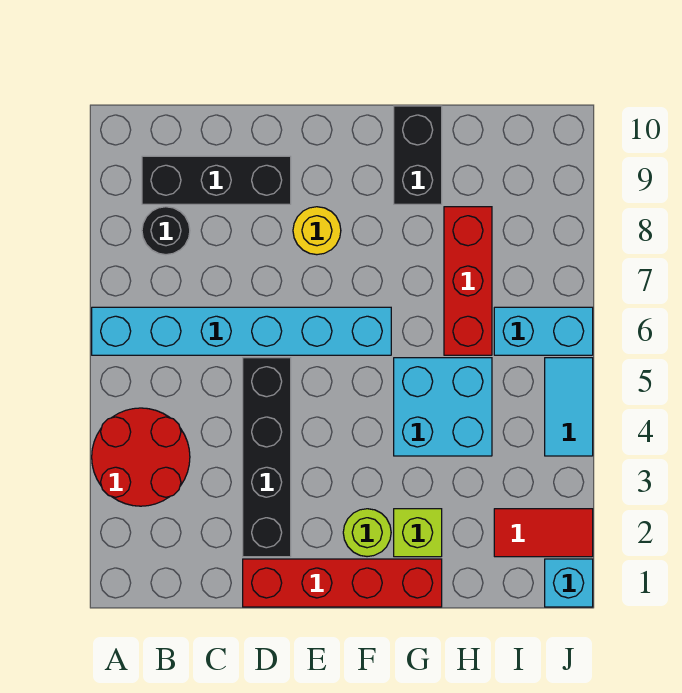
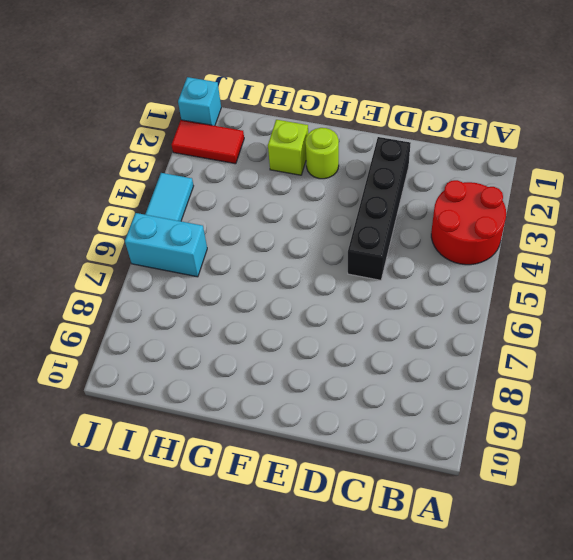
none -> cyan brick A6:F6 level 1
none -> black round brick B8 level 1
none -> black brick B9:D9 level 1

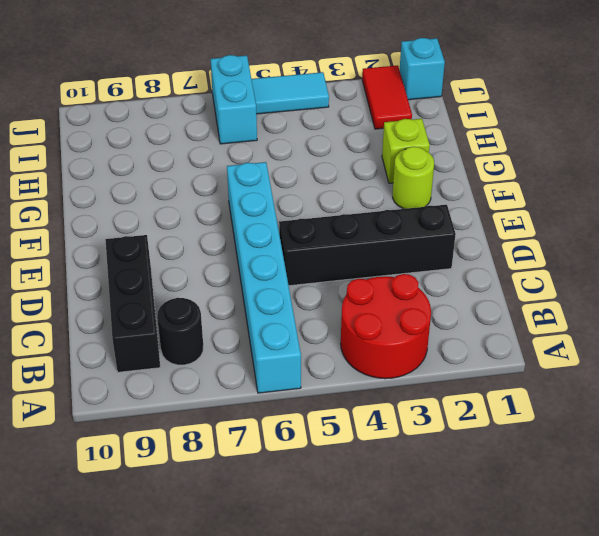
none -> red brick D1:G1 level 1
none -> yellow round brick E8 level 1
none -> cyan brick G4:H5 level 1

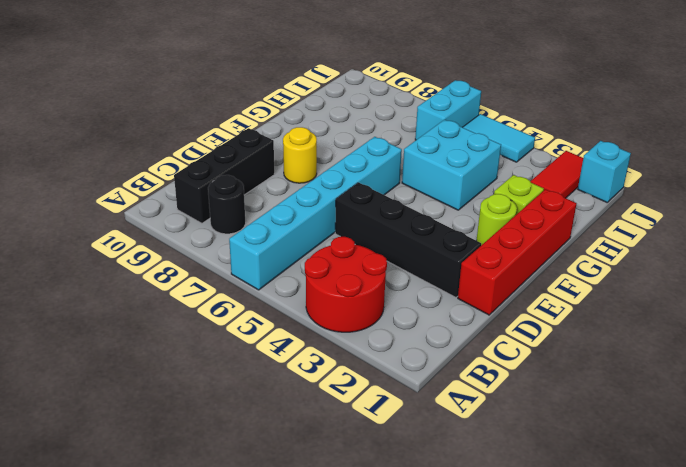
none -> black brick G9:G10 level 1
none -> red brick H6:H8 level 1

